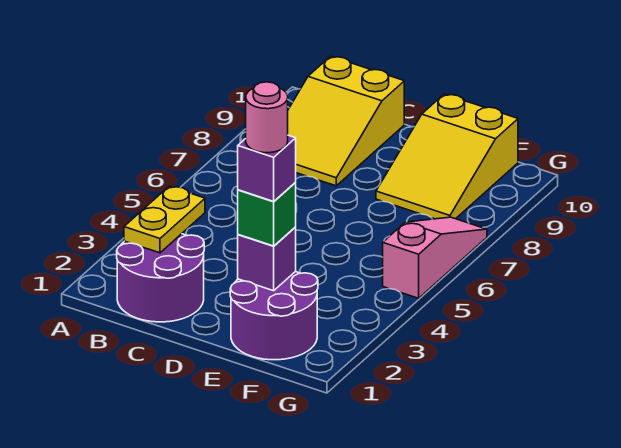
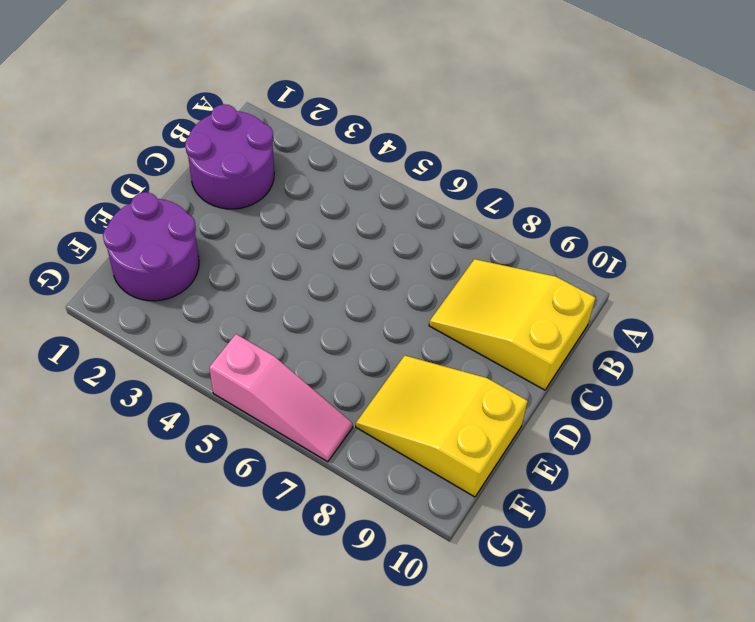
none -> yellow plate B2:B3 level 2
none -> purple brick E2 level 2

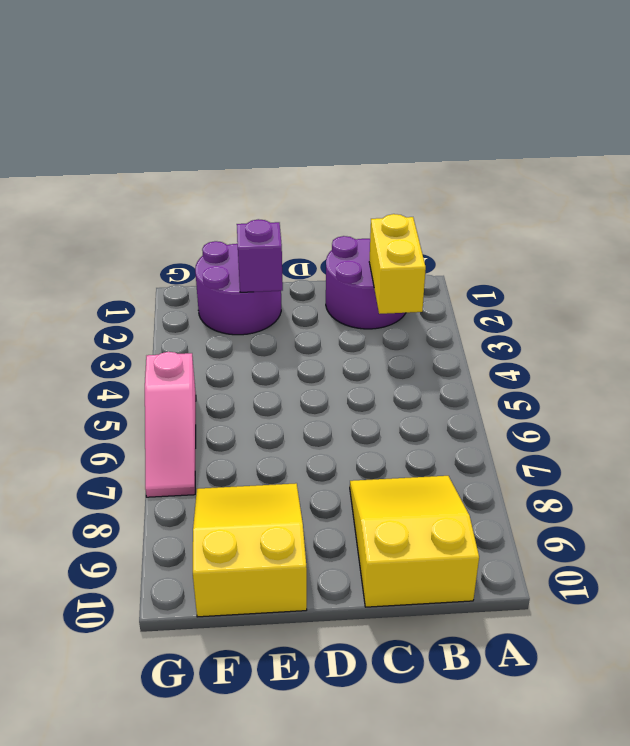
yellow brick B2:B3 level 2 -> yellow plate B2:B3 level 2
none -> green brick E2 level 3
none -> purple brick E2 level 4

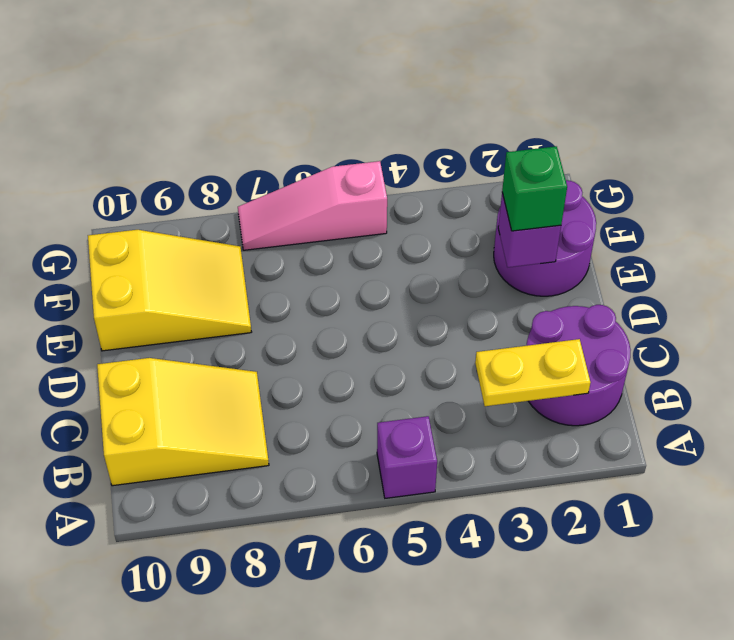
purple brick A5 level 1 -> purple brick E2 level 4
none -> pink round brick E2 level 5

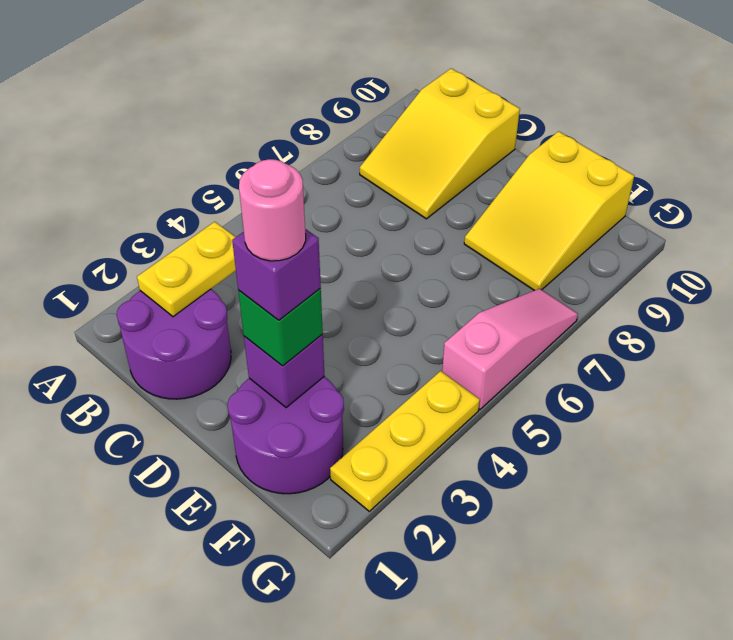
yellow plate G2:G4 level 1 -> none

